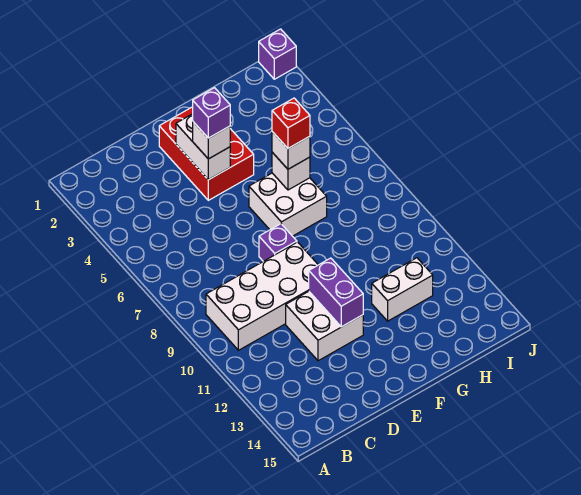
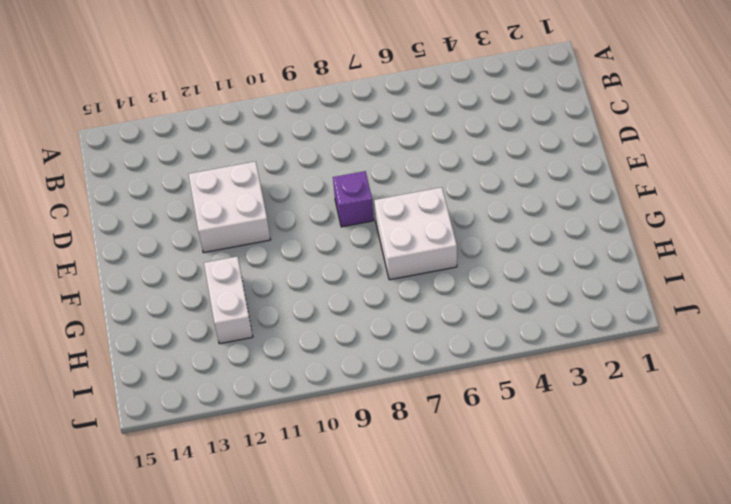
none -> white brick B9:E10 level 1
none -> red brick E2:F4 level 1
none -> purple brick J1 level 1

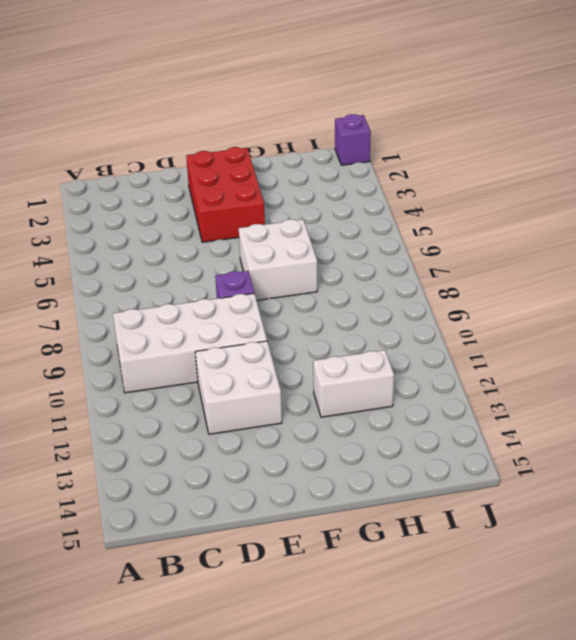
none -> white brick E3:E4 level 2
none -> purple brick E11:E12 level 2
none -> white brick G6 level 2

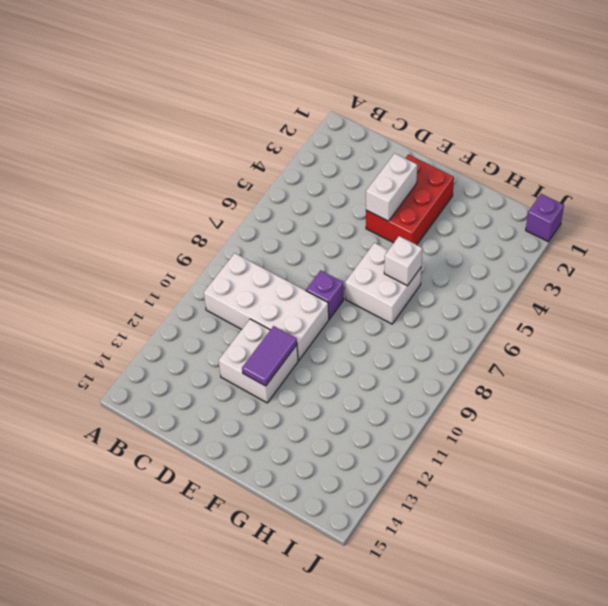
purple tile E11:E12 level 2 -> purple brick E11:E12 level 2
none -> white brick G12:H12 level 1
none -> white brick E4 level 3
none -> white brick G6 level 3

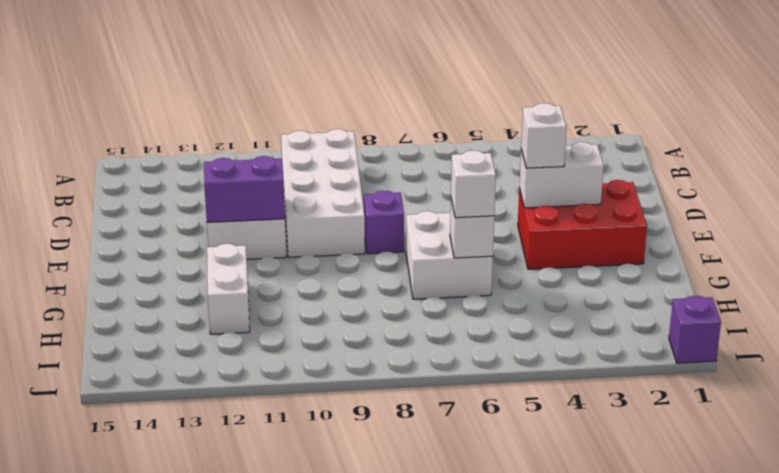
none -> purple brick E4 level 4
none -> red brick G6 level 4

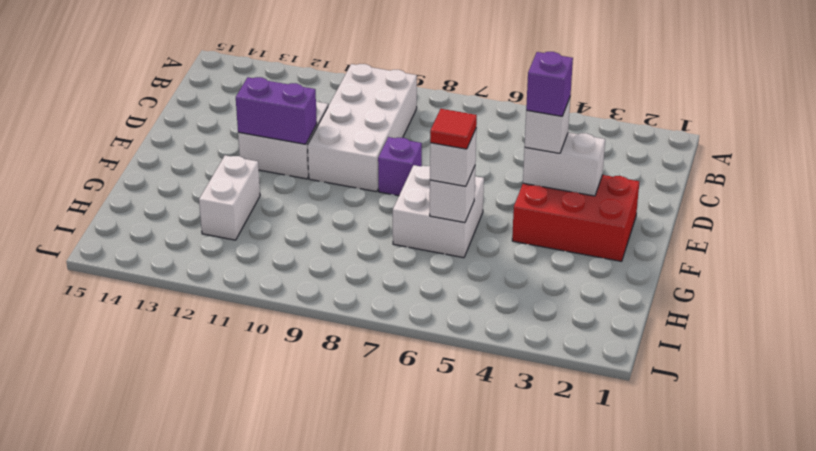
red tile G6 level 4 -> red brick G6 level 4
none -> purple brick J1 level 1

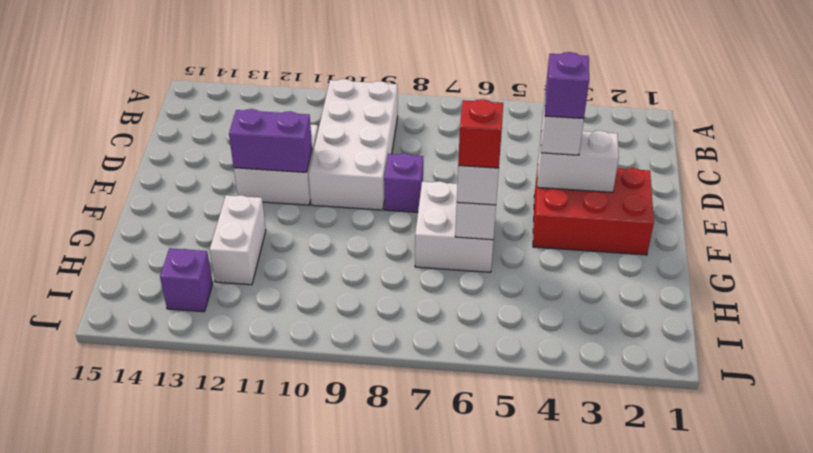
purple brick I13 level 1 -> purple brick J1 level 1

